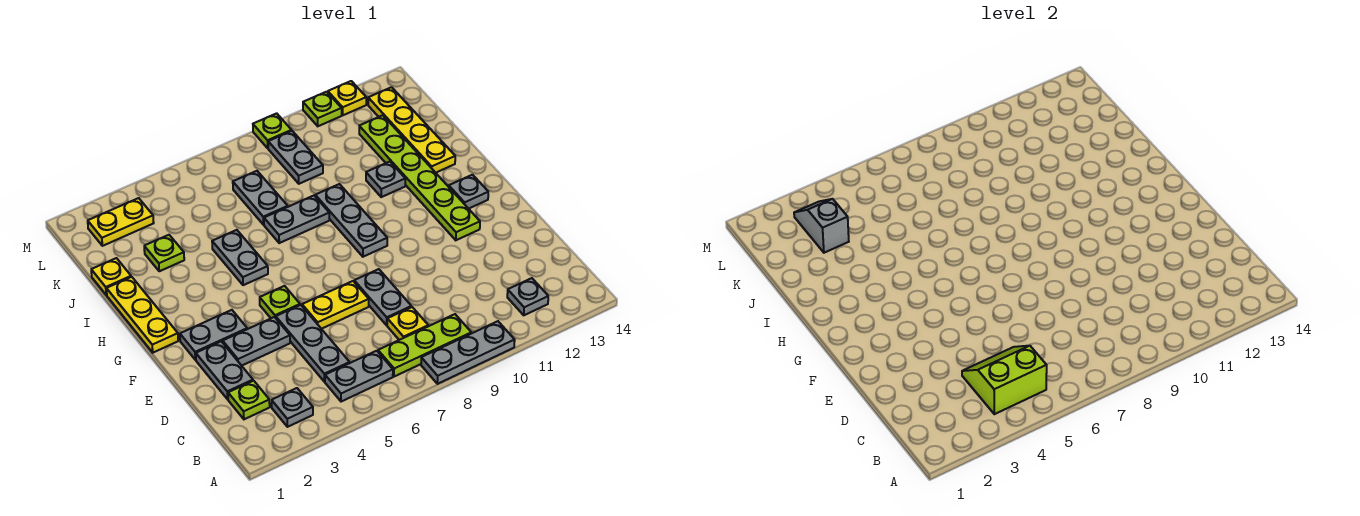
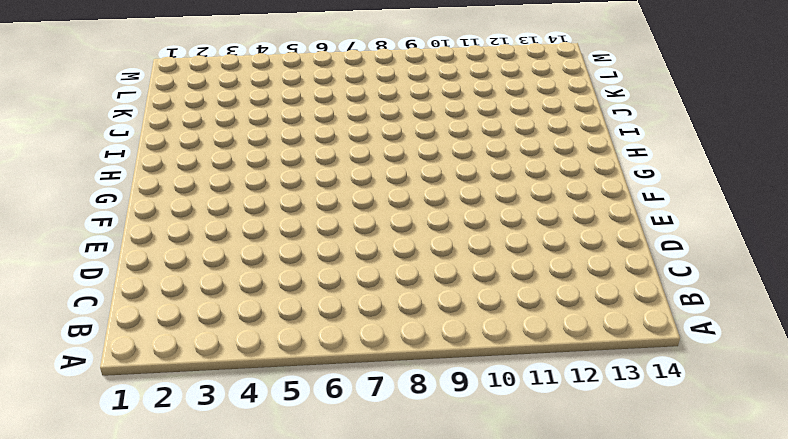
none -> grey plate A8:A10 level 1
none -> grey plate B3 level 1
none -> grey plate B5:B6 level 1
none -> lime plate B7:B9 level 1

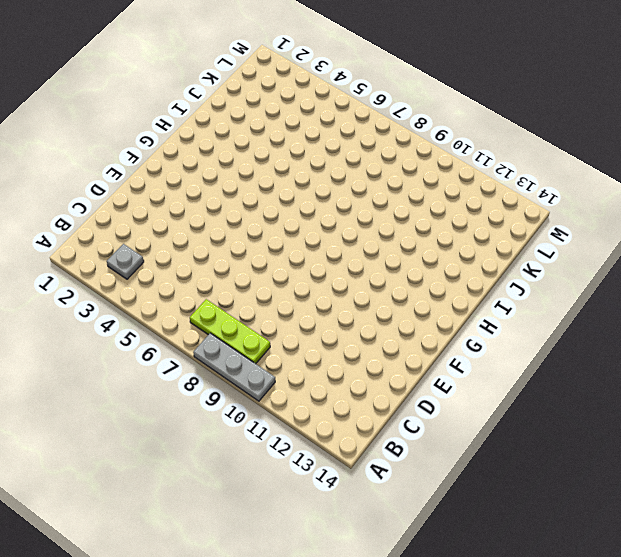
none -> grey plate B5:B6 level 1
none -> grey plate B12 level 1
none -> lime plate C2 level 1
none -> grey plate C5:E5 level 1

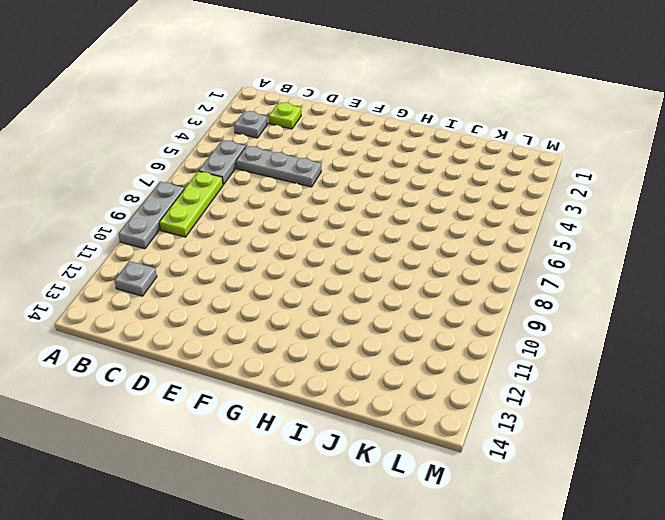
none -> yellow plate C8 level 1
none -> grey plate D2:E2 level 1
none -> grey plate D8:E8 level 1
none -> grey plate E3:E4 level 1

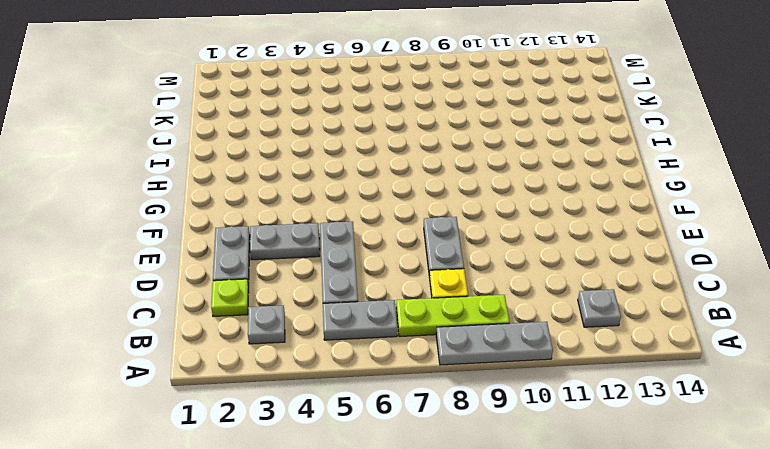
none -> yellow plate E6:E7 level 1
none -> grey plate F2:F3 level 1
none -> lime plate F5 level 1
none -> lime plate F12:K12 level 1

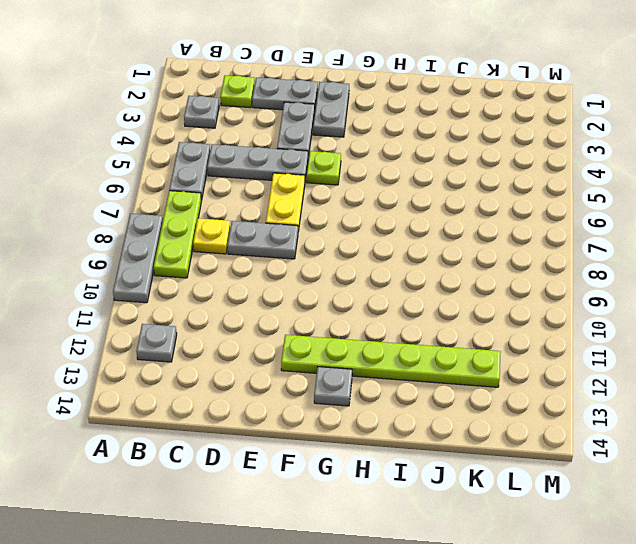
none -> yellow plate G1:I1 level 1
none -> grey plate G9:I9 level 1
none -> grey plate H5:I5 level 1
none -> grey plate I7:I8 level 1

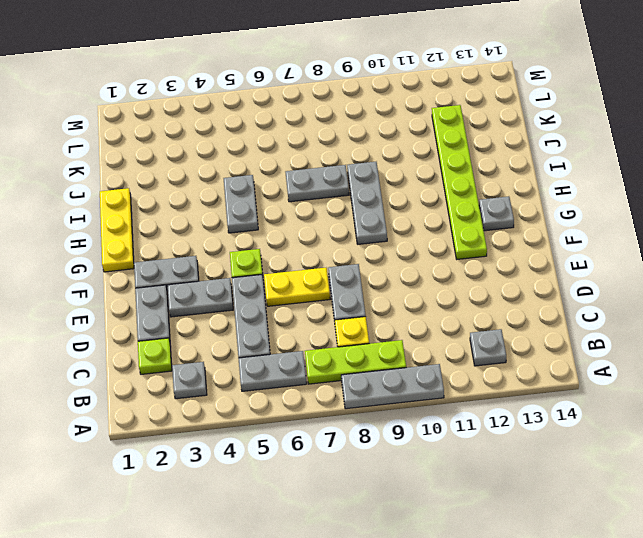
none -> grey plate I11 level 1
none -> yellow plate I13:L13 level 1
none -> yellow plate J1 level 1
none -> lime plate J3 level 1

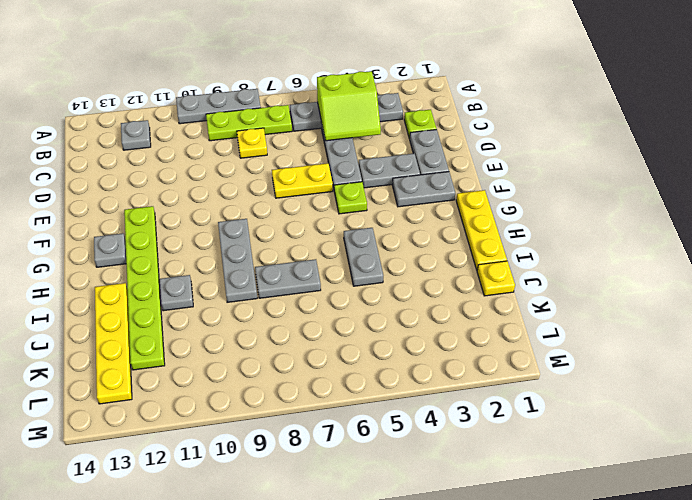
none -> grey plate D8:E8 level 1
none -> lime plate J3 level 1
none -> grey plate J7:K7 level 1
none -> grey plate K9:L9 level 1

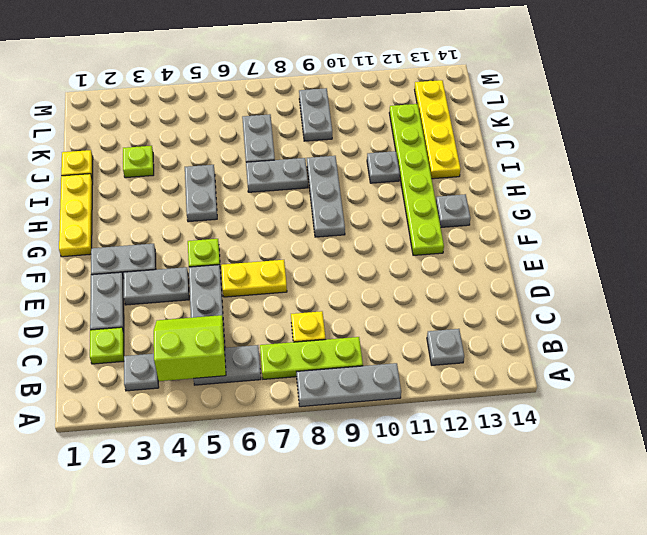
none -> grey plate D8:E8 level 1
none -> yellow plate L2:L3 level 1
none -> lime plate M9 level 1
none -> lime plate M11 level 1

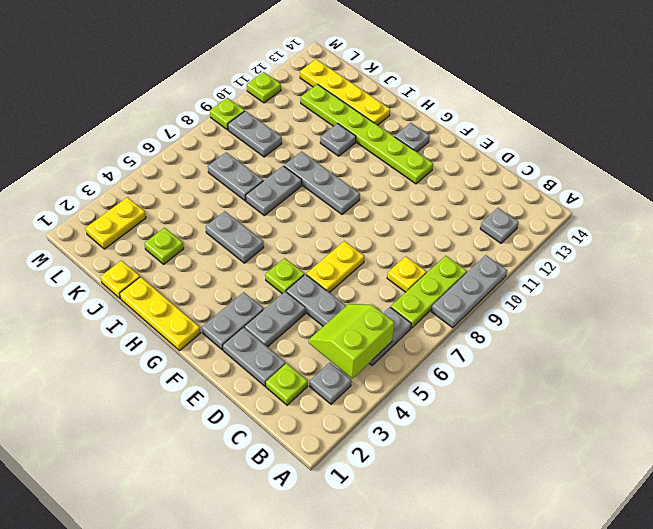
none -> grey plate D8:E8 level 1
none -> yellow plate M12 level 1
none -> grey slope K3:L3 level 2 top K

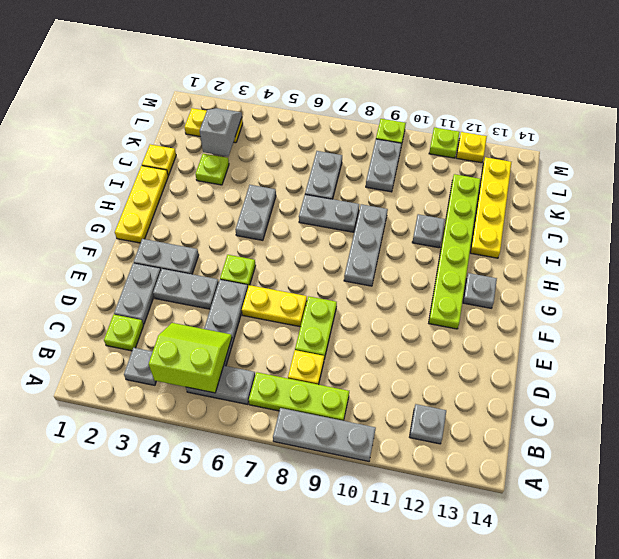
lime plate D8:E8 level 1 -> grey plate D8:E8 level 1

